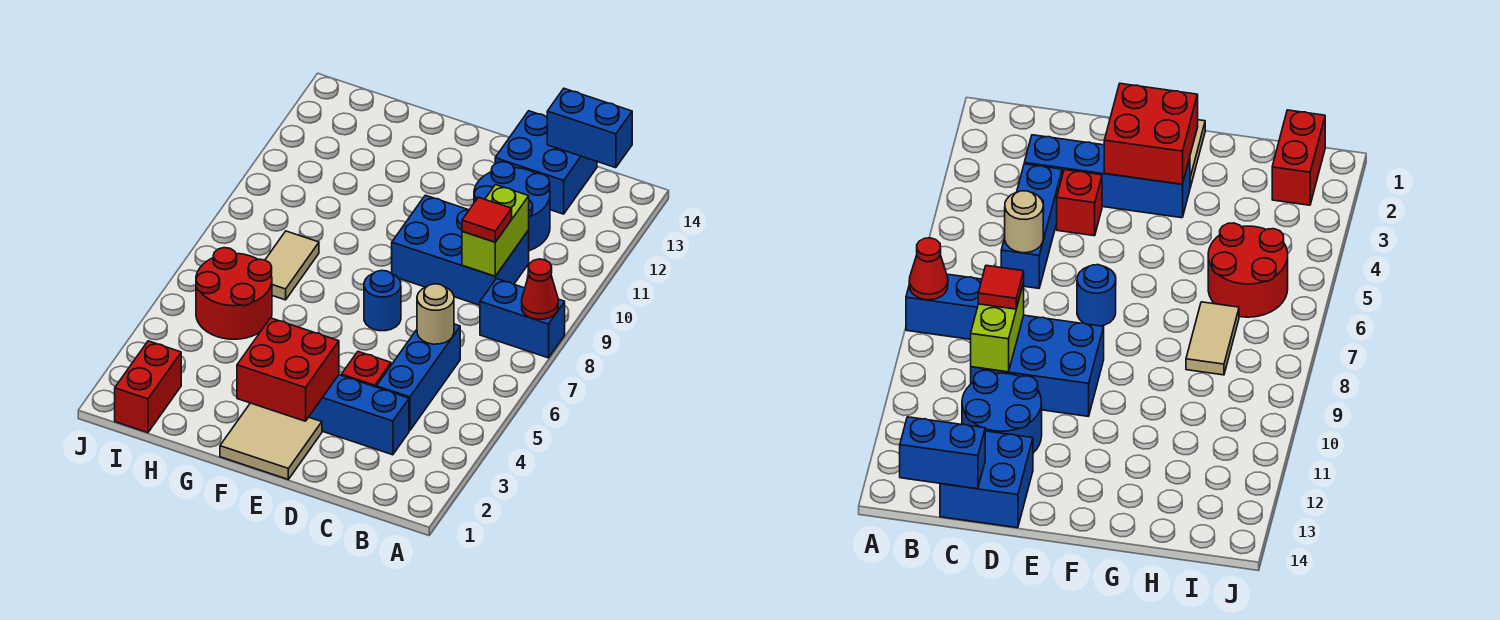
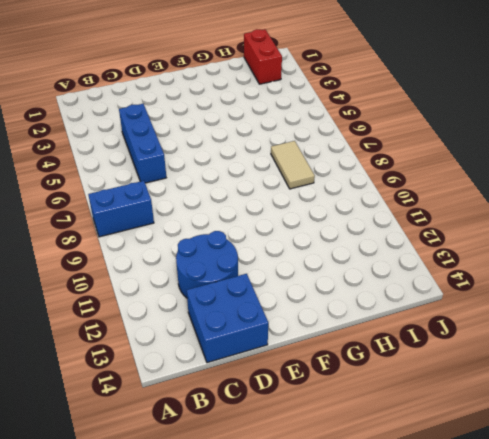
none -> blue brick C3:F3 level 1
none -> blue brick C9:E10 level 1
none -> red brick D4 level 1

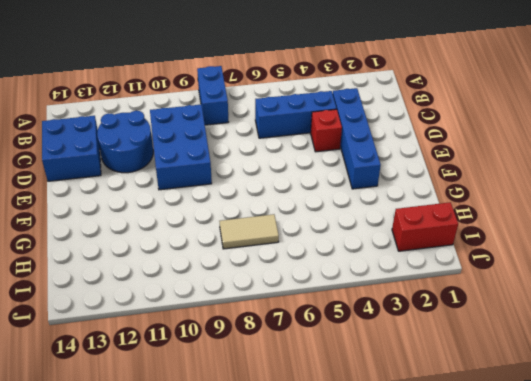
none -> tan tile E1:F2 level 1
none -> blue round brick E7 level 1
none -> red round brick H5:I6 level 1

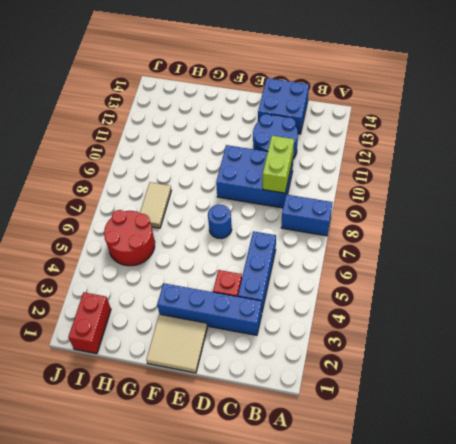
none -> red cone A8 level 2
none -> blue brick B14:C14 level 2
none -> tan round brick C6 level 2

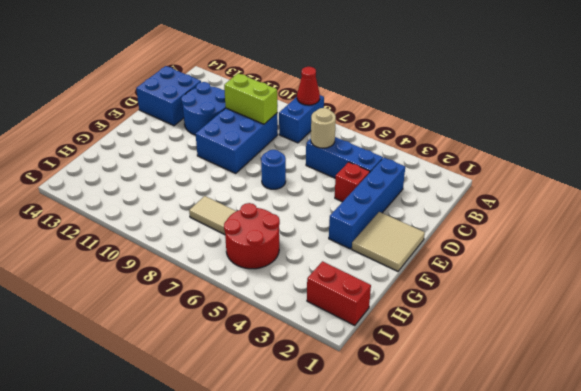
none -> blue brick B14:C14 level 2
none -> red brick E2:F3 level 2
none -> red tile C9 level 3

